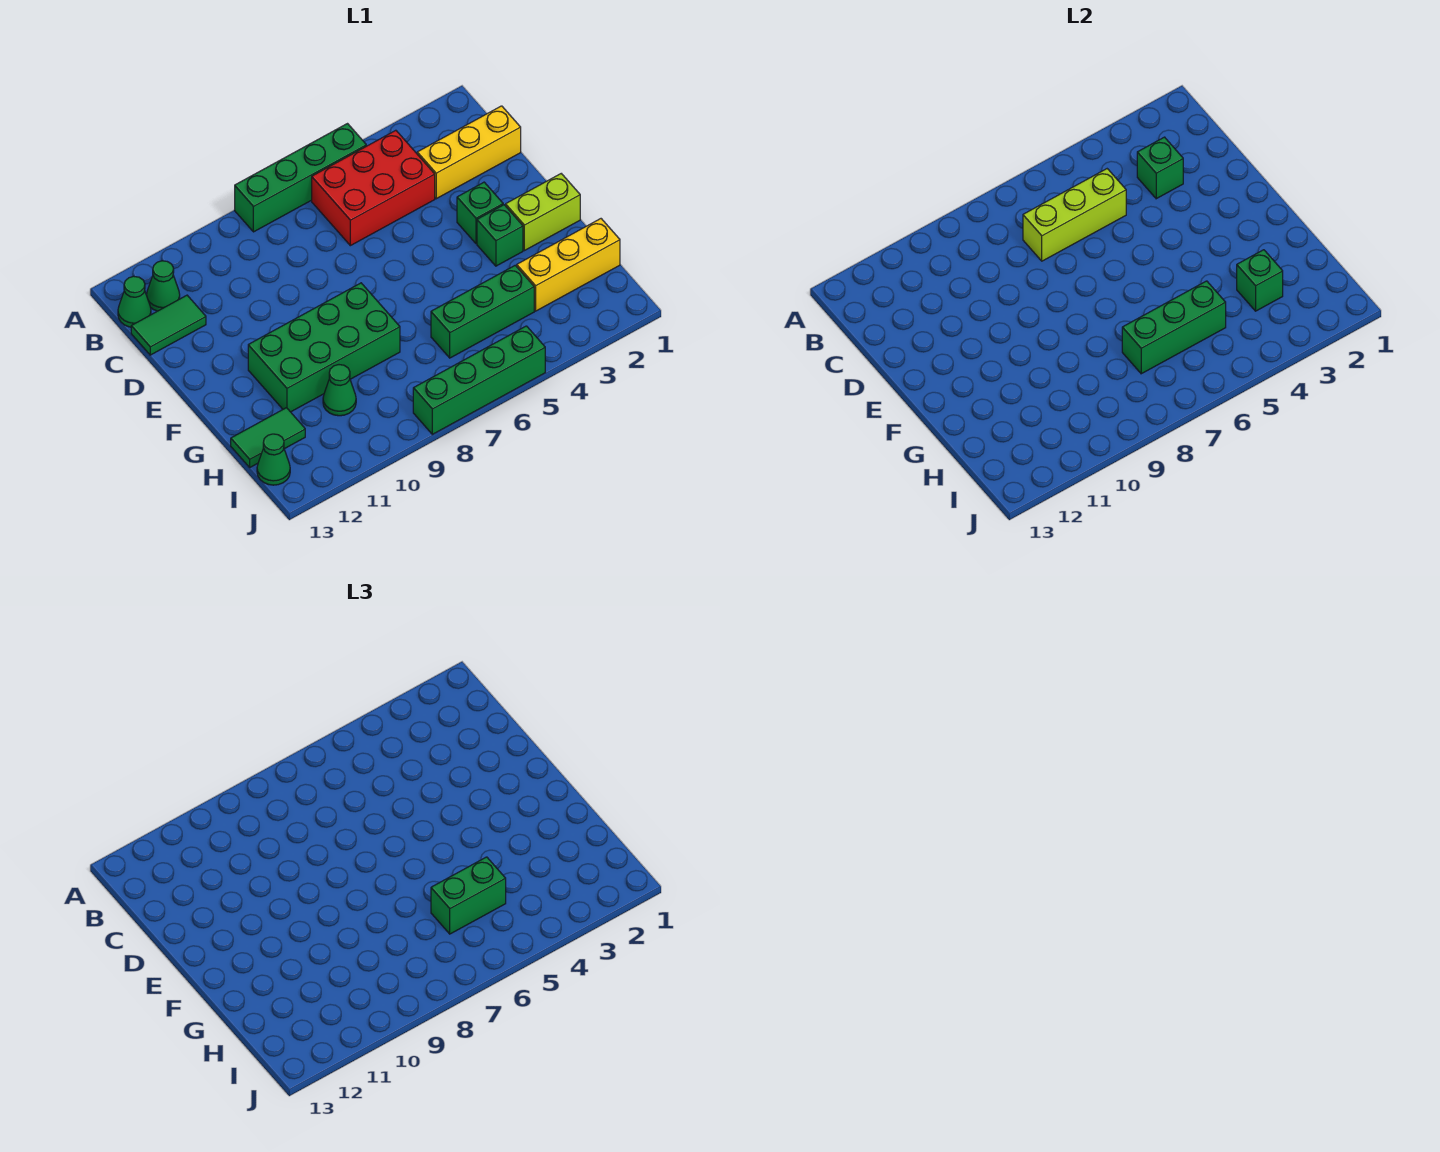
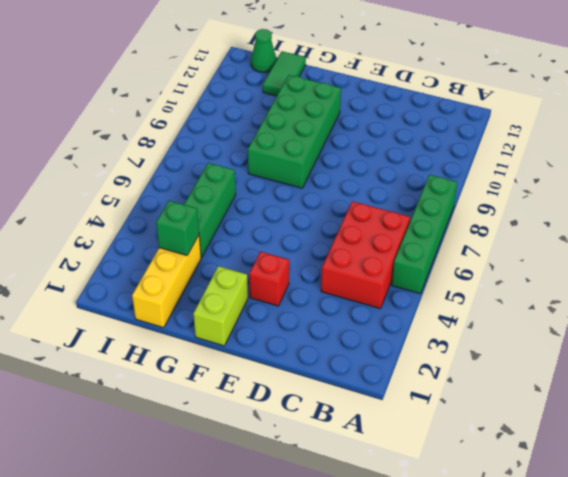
red brick E3 level 1 -> green brick E3 level 1
none -> green cone B12 level 1
none -> green cone B13 level 1
none -> yellow brick C1:C3 level 1

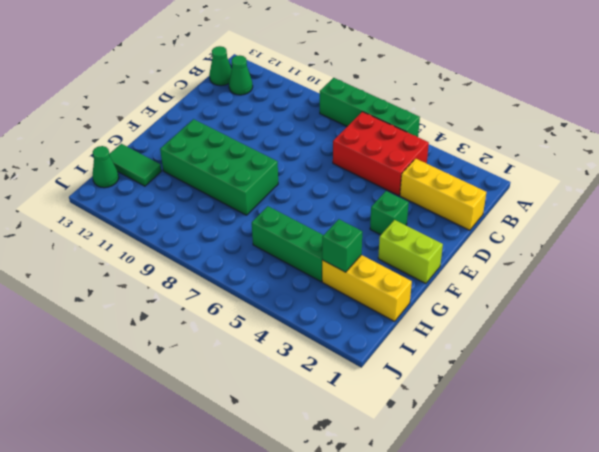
none -> green tile C12:C13 level 1
none -> green brick F3 level 1
none -> green cone H10 level 1

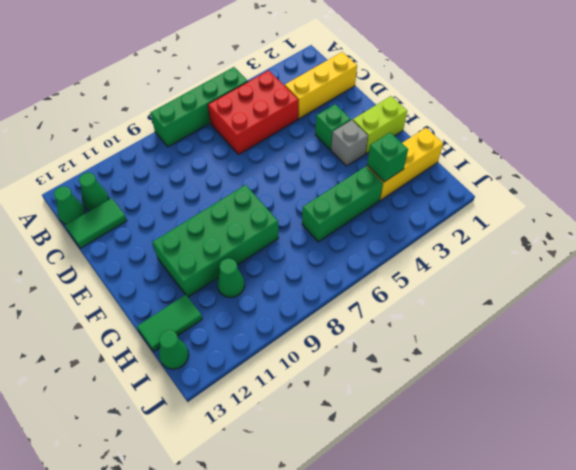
grey brick F3 level 1 -> green brick F3 level 1
none -> green brick J5:J8 level 1
none -> green brick C3 level 2
none -> lime brick C5:C7 level 2

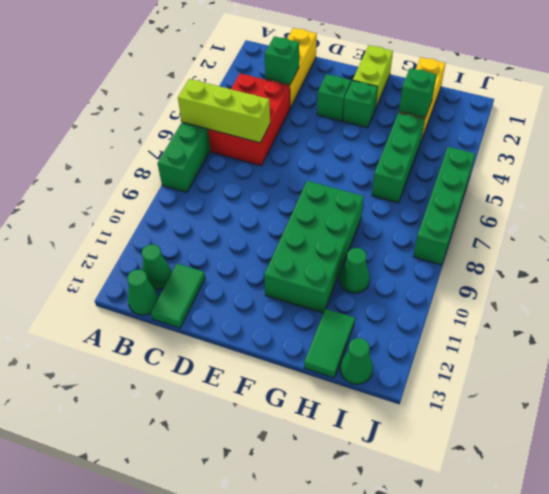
lime brick A6:C6 level 2 -> lime brick C5:C7 level 2
none -> green brick H5:H7 level 2
none -> green brick H5:H6 level 3

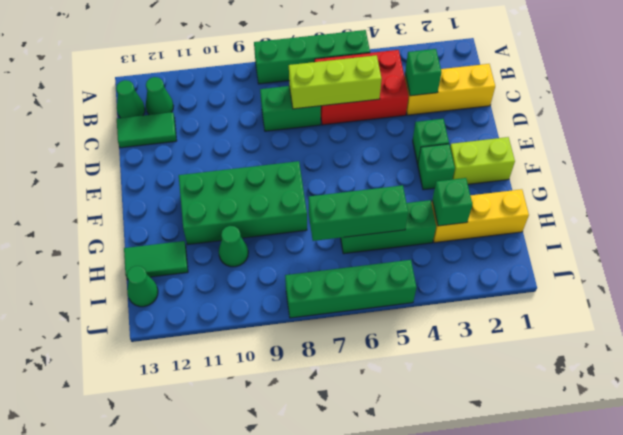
green brick C7:C8 level 1 -> green brick H5:H6 level 3

